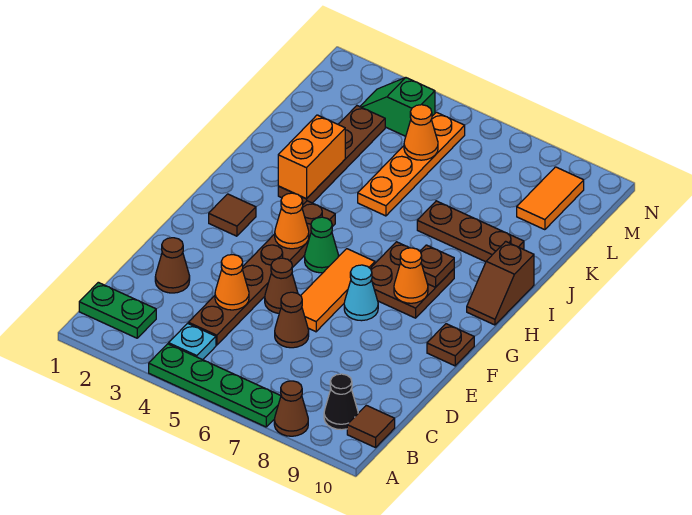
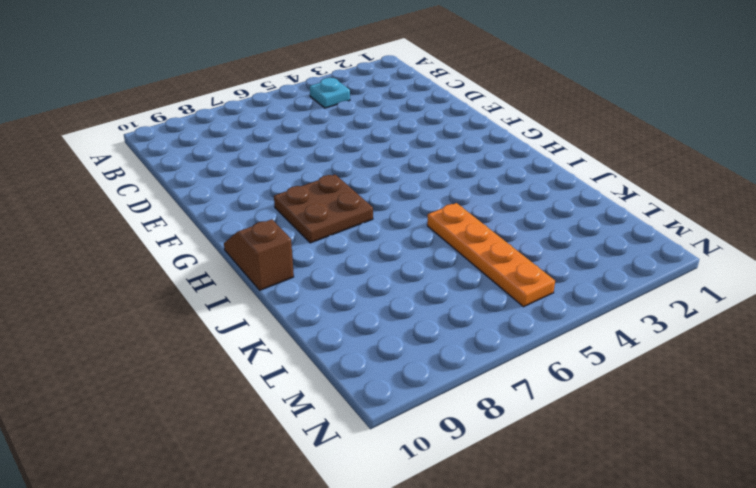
none -> green plate A4:A7 level 1
none -> brown cone A8 level 1
none -> green plate B1:B2 level 1

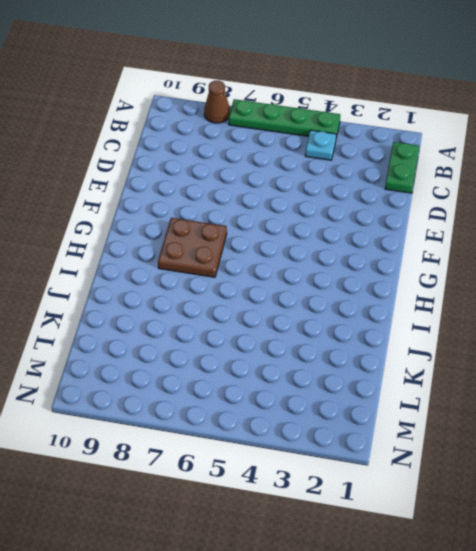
green plate B1:C1 level 1 -> green plate B1:B2 level 1
none -> black cone B9 level 1
none -> brown tile B10 level 1
none -> brown plate C4:H4 level 1

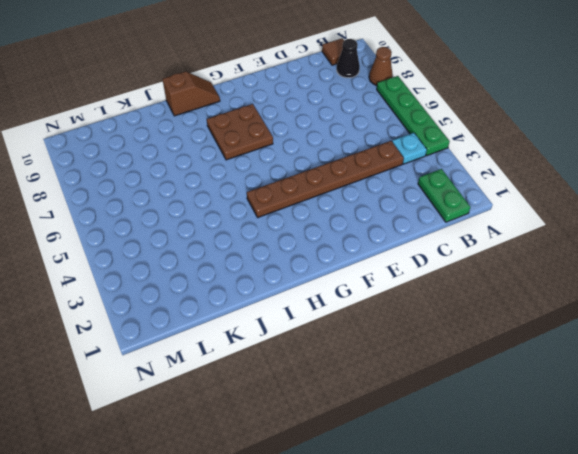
none -> brown cone D2 level 1
none -> brown cone D6 level 1
none -> brown cone E5 level 1

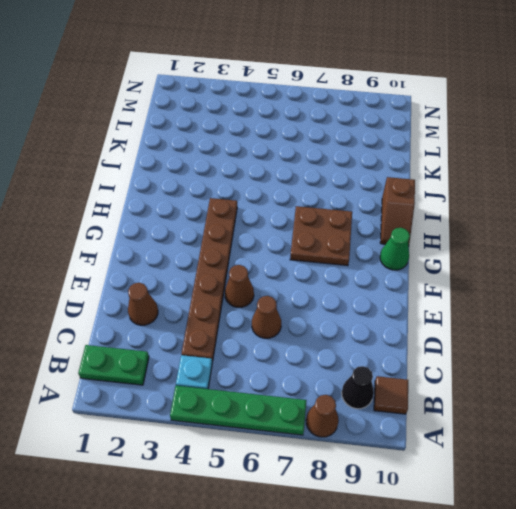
green cone G10 level 1 -> green cone G5 level 1
none -> orange tile E6:G6 level 1
none -> cyan cone F7 level 1
none -> brown plate F10 level 1

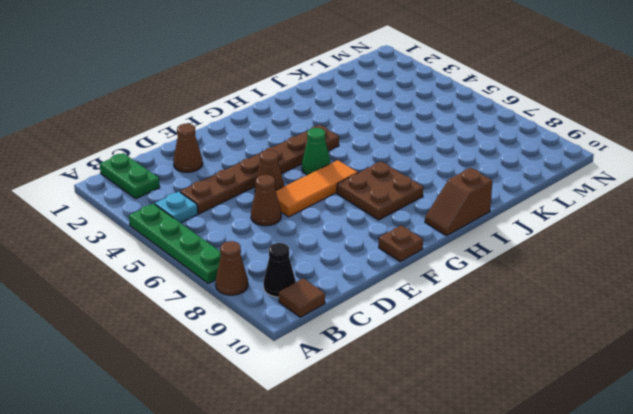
none -> cyan cone F7 level 1
none -> brown tile G2 level 1
none -> brown plate I3:L3 level 1

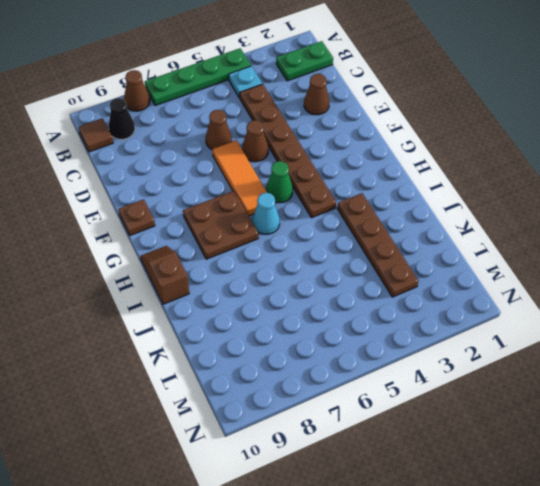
cyan cone H6 level 1 -> cyan cone F7 level 1
none -> brown tile G2 level 1
none -> orange plate J5:M5 level 1
none -> brown plate J7:J9 level 1

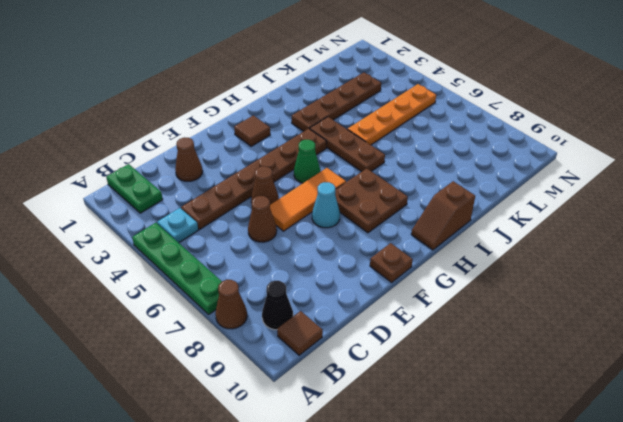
brown plate I4:I6 level 1 -> brown plate J7:J9 level 1
none -> orange tile L9:M9 level 1
none -> green slope M3:M4 level 1 top 4
none -> orange cone D4 level 2

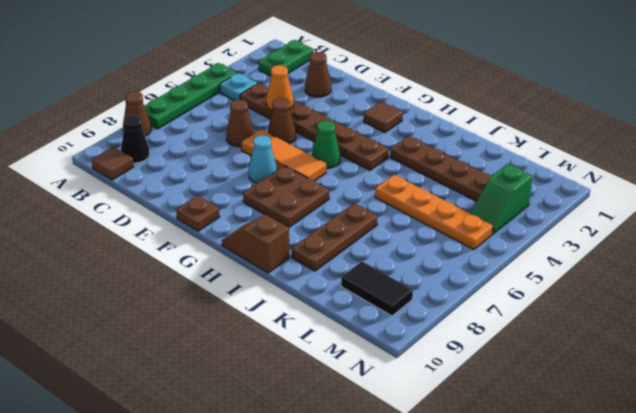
black tile L9:M9 level 1 -> orange tile L9:M9 level 1
green slope M3:M4 level 1 top 3 -> green slope M3:M4 level 1 top 4
none -> orange cone G4 level 2
none -> orange cone G8 level 2
none -> brown plate H8 level 2

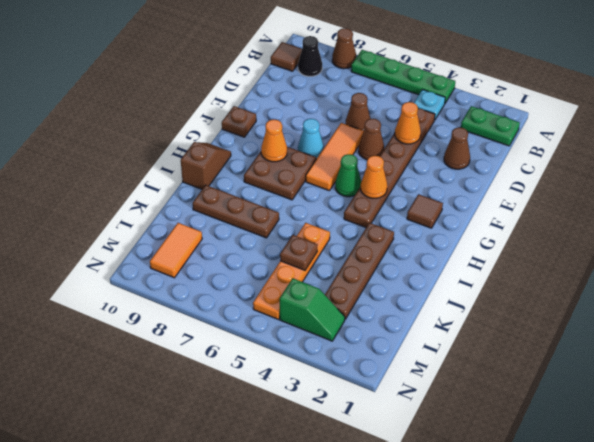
brown plate K5 level 2 -> brown plate H8 level 2
none -> orange brick I3:J3 level 2
none -> orange cone L5 level 2

